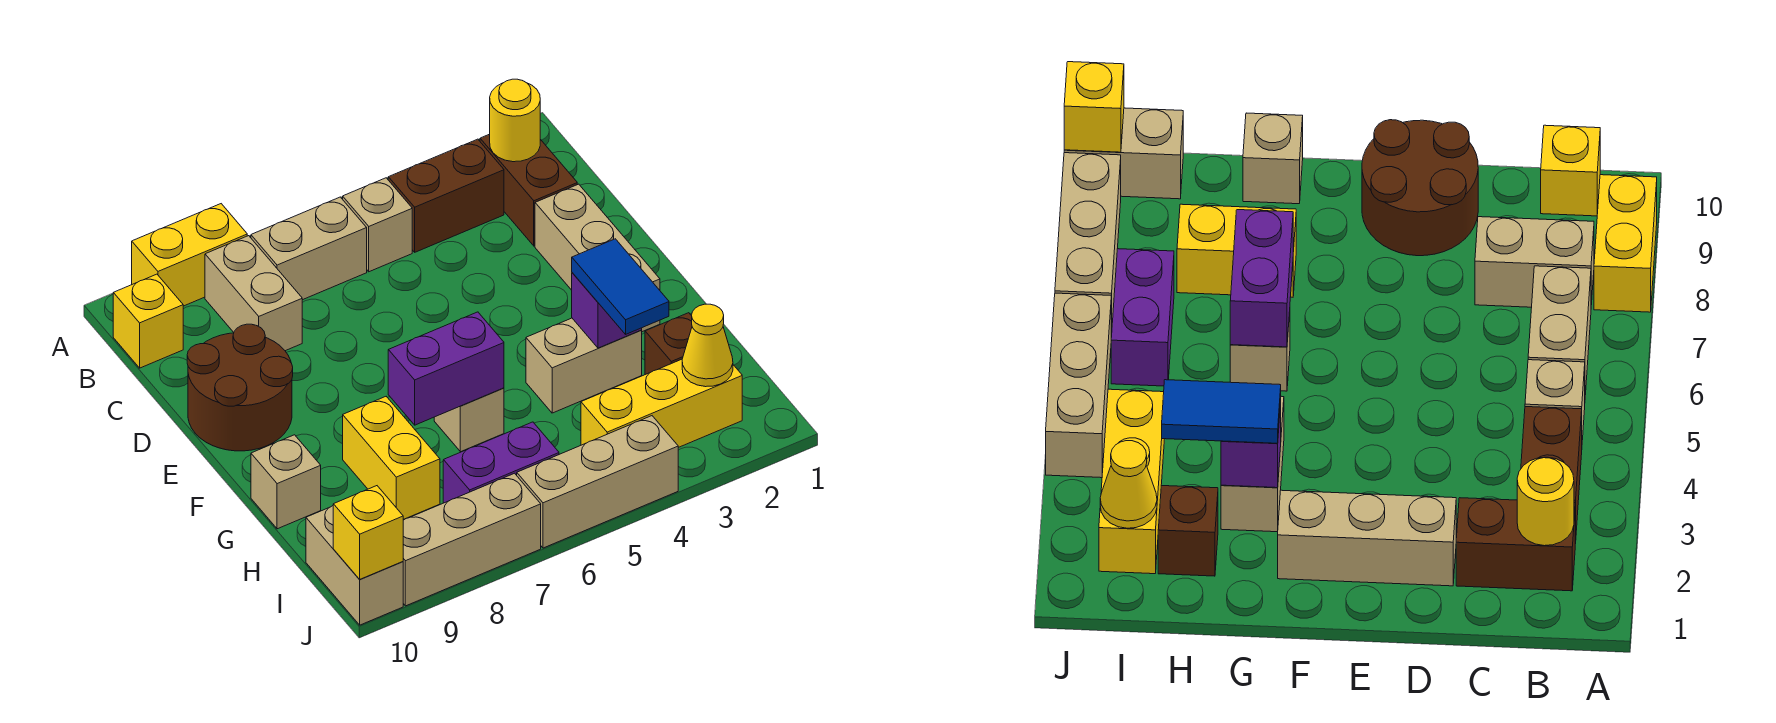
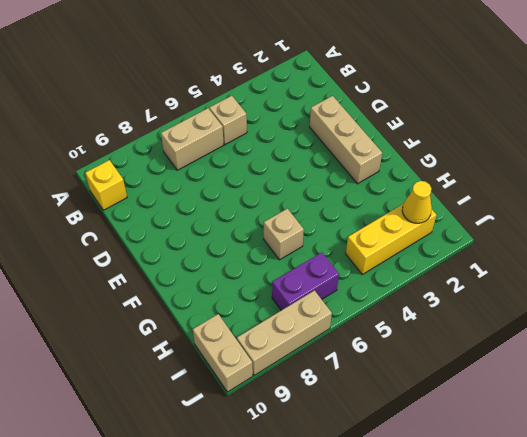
none -> yellow brick A8:A9 level 1
none -> brown brick B2:C2 level 1
none -> brown brick B3:B4 level 1

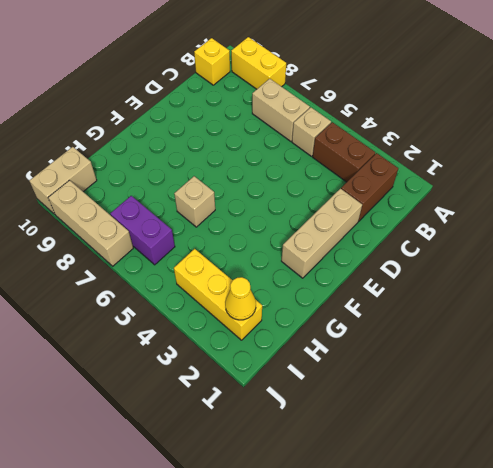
none -> tan brick B8:C8 level 1
none -> brown round brick D9:E10 level 1
none -> tan brick G3:G4 level 1

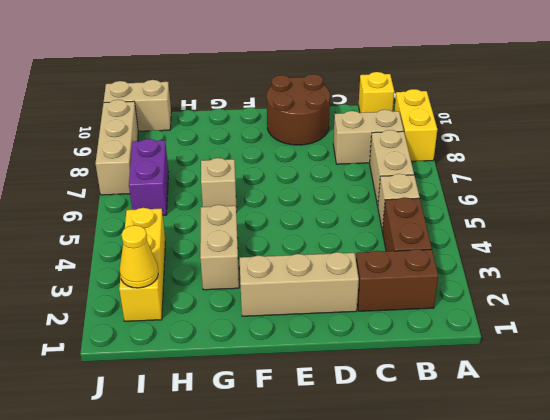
none -> yellow brick G8:H8 level 1
none -> tan brick G10 level 1
none -> brown brick H2 level 1

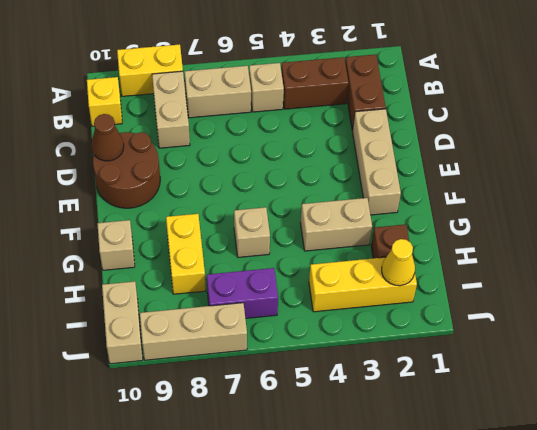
brown cone D10 level 2 -> none
none -> tan brick J4:J6 level 1
none -> yellow round brick B2 level 2
none -> purple brick G3 level 2

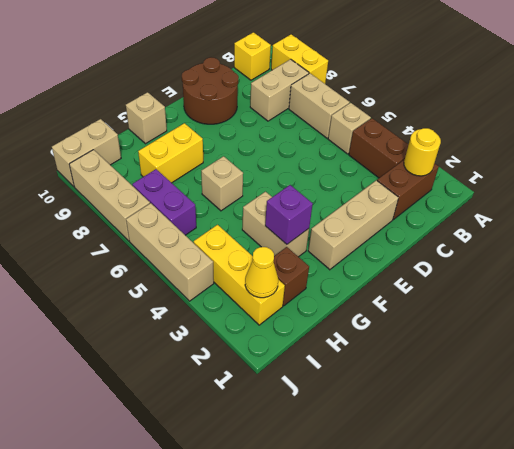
none -> purple brick G6:G7 level 2
none -> yellow brick J10 level 2
none -> blue tile G3:H3 level 3

